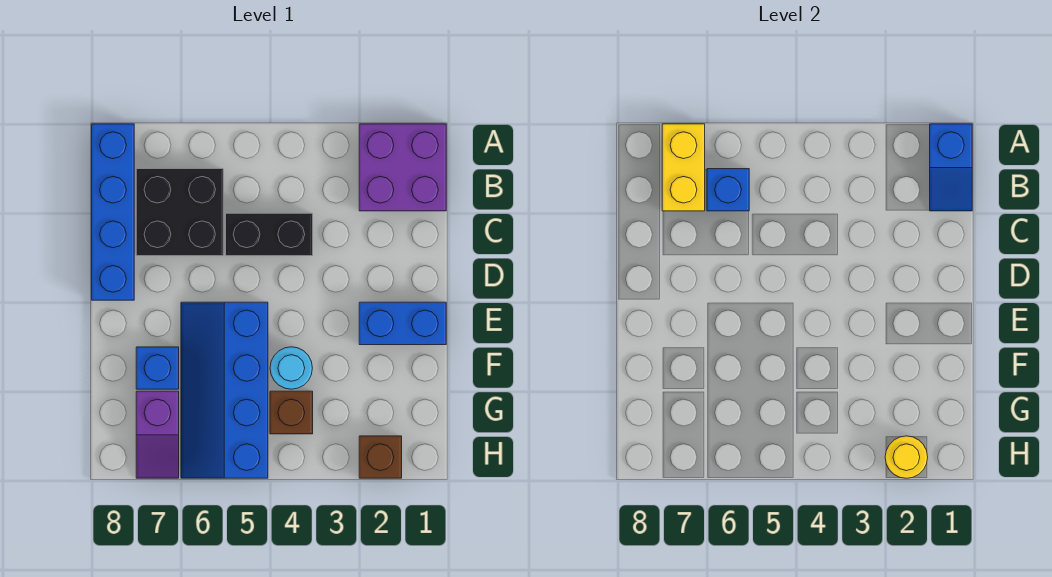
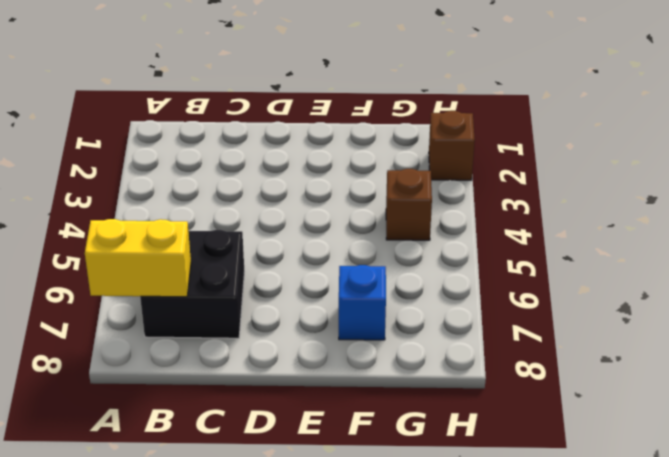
none -> purple brick A1:B2 level 1
none -> blue brick A8:D8 level 1
none -> black brick C4:C5 level 1

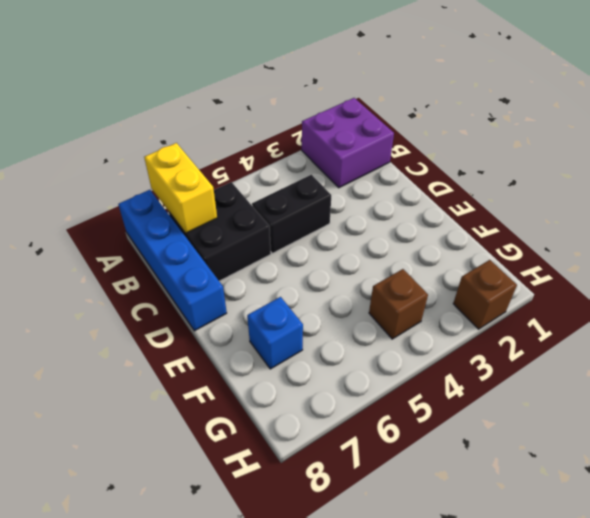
none -> blue brick E1:E2 level 1
none -> blue slope E5:H6 level 1 top 5
none -> cyan round brick F4 level 1

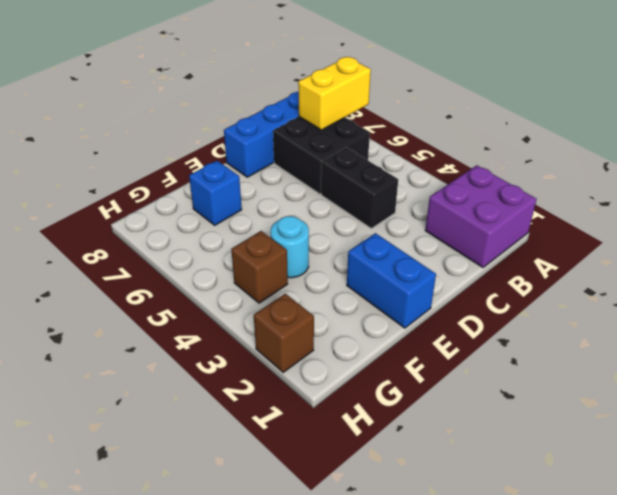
none -> blue slope E5:H6 level 1 top 5
none -> purple slope G7:H7 level 1 top G
none -> blue slope A1:B1 level 2 top A

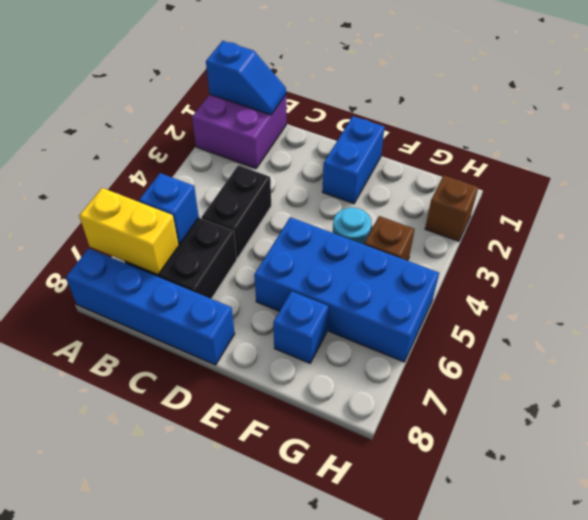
blue brick E5:H6 level 1 -> blue slope E5:H6 level 1 top 5
none -> purple slope G7:H7 level 1 top G
none -> yellow round brick H2 level 2

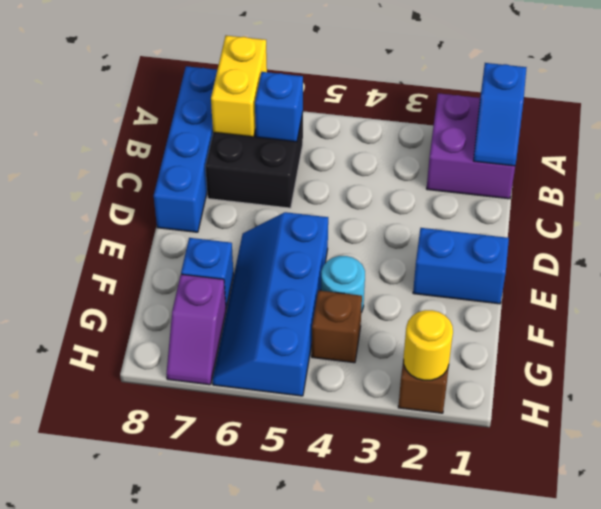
none -> black brick C4:C5 level 1

